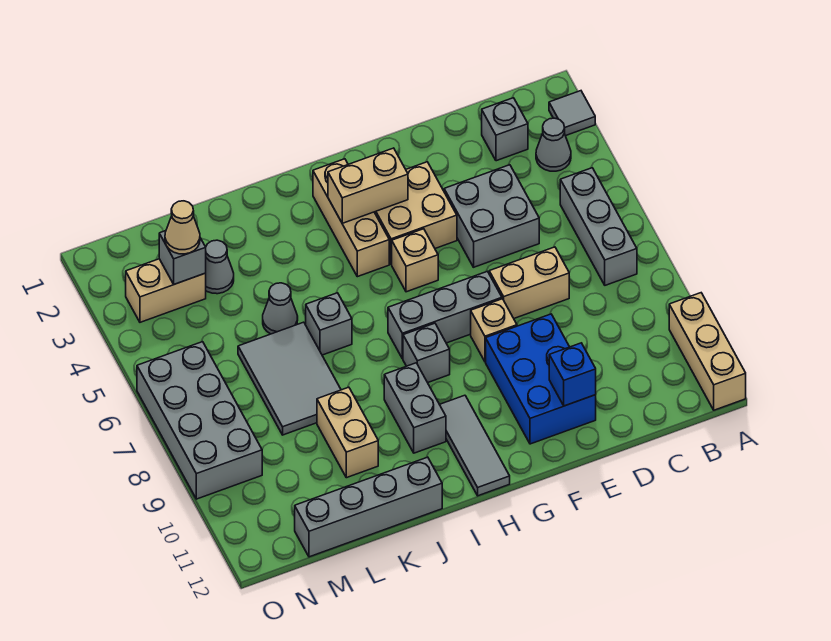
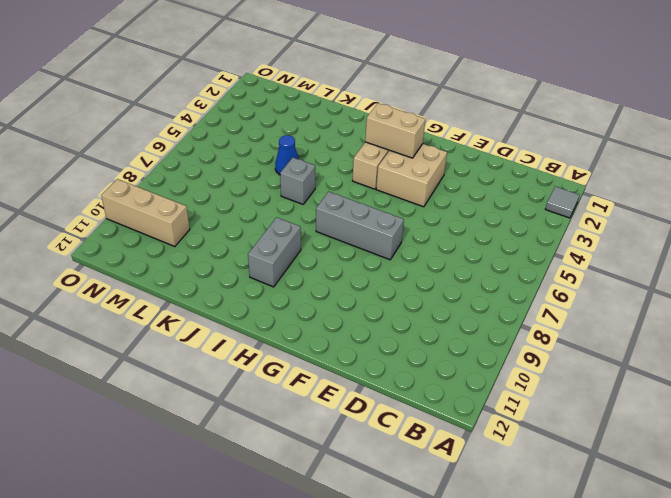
blue cone K5 level 1 -> grey cone K5 level 1
tan brick M10:O10 level 1 -> tan brick A10:A12 level 1
none -> grey cone B3 level 1
none -> grey brick B5:B7 level 1
none -> grey brick C2 level 1

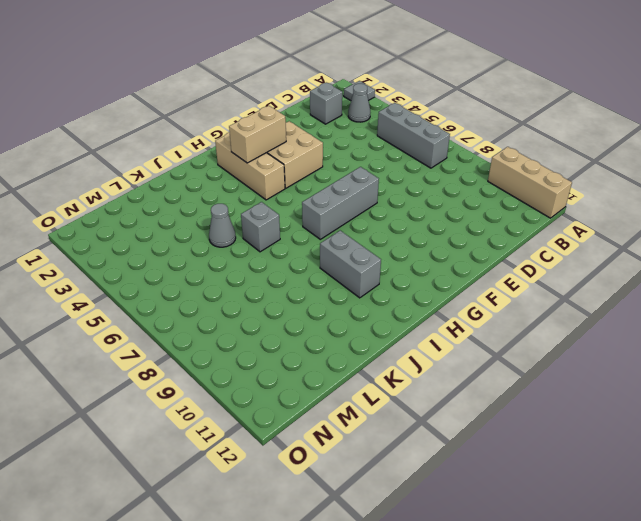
none -> grey brick D4:E5 level 1
none -> tan brick D7:E7 level 1
none -> blue brick E9:F11 level 1

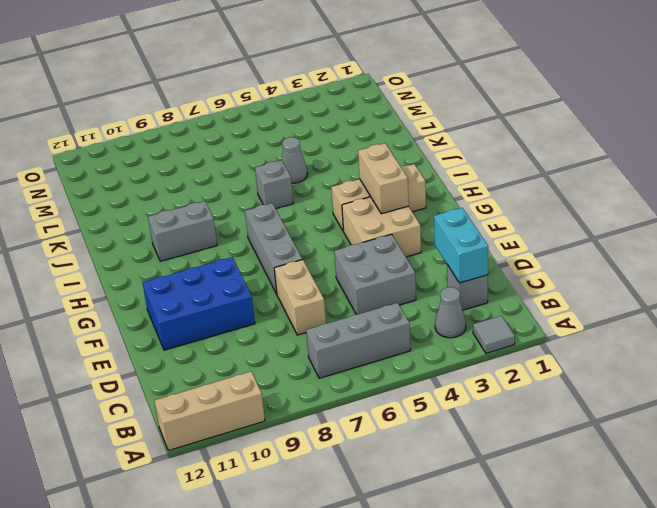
cyan brick C2:D2 level 2 -> none
none -> tan brick F8 level 1
none -> tan brick G5 level 1
none -> grey brick H8 level 1

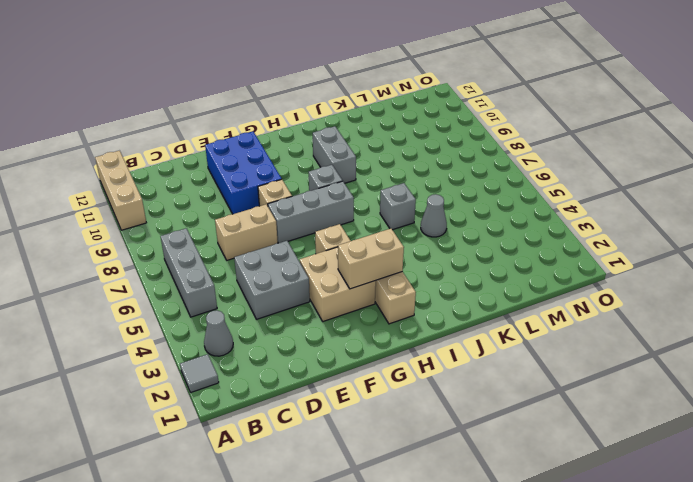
none -> grey brick C2 level 1
none -> grey tile H10:H12 level 1
none -> grey brick J12:M12 level 1

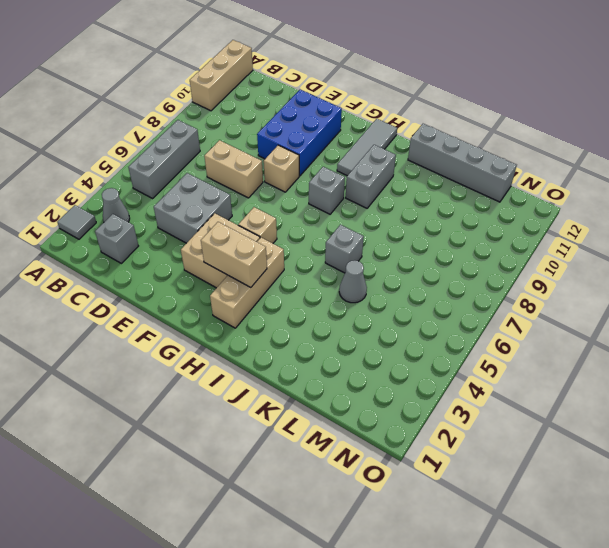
none -> grey brick F7:H7 level 1
none -> grey tile K6:L8 level 1
none -> tan brick K9:K10 level 1

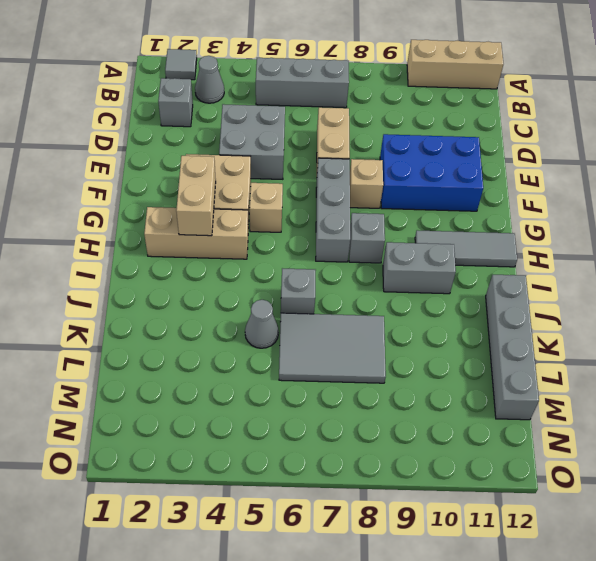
none -> tan brick K9:K10 level 1
none -> grey cone L3 level 1
none -> tan brick M3:N3 level 1

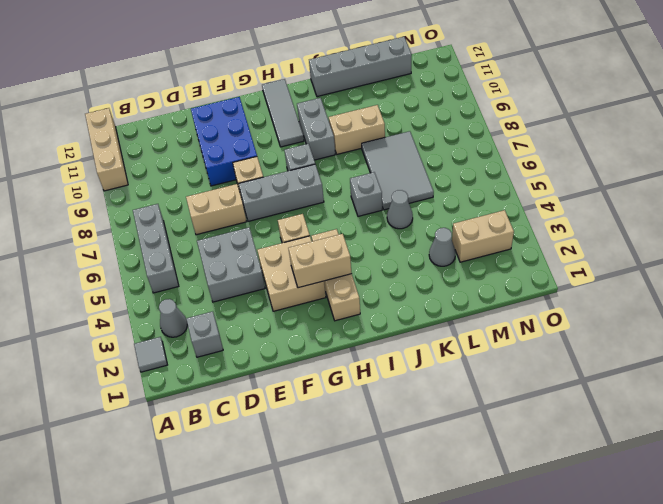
tan brick J9:K9 level 1 -> tan brick K9:K10 level 1
none -> grey brick N6:O9 level 1
none -> blue brick E11 level 2
none -> grey brick M3 level 2

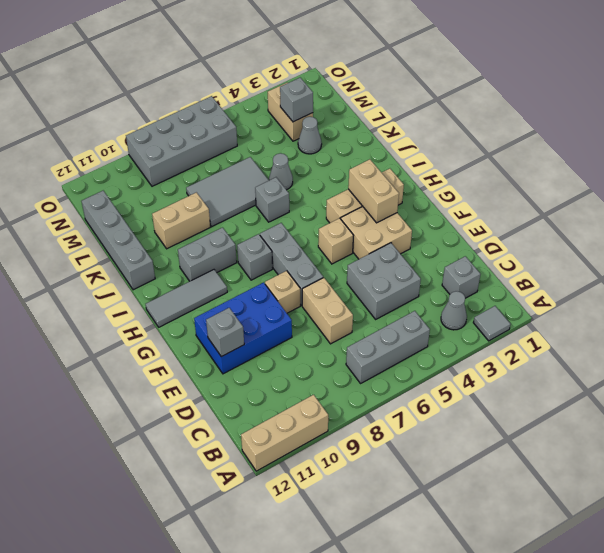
grey brick E11 level 2 -> blue brick E11 level 2
none -> tan cone M3 level 3

